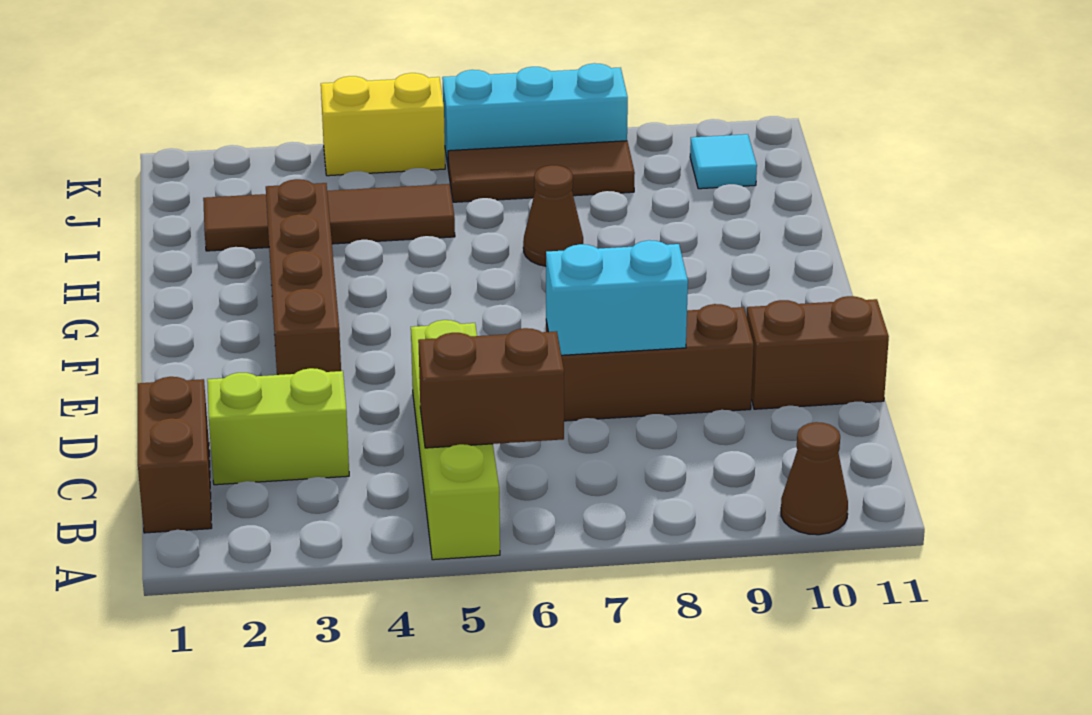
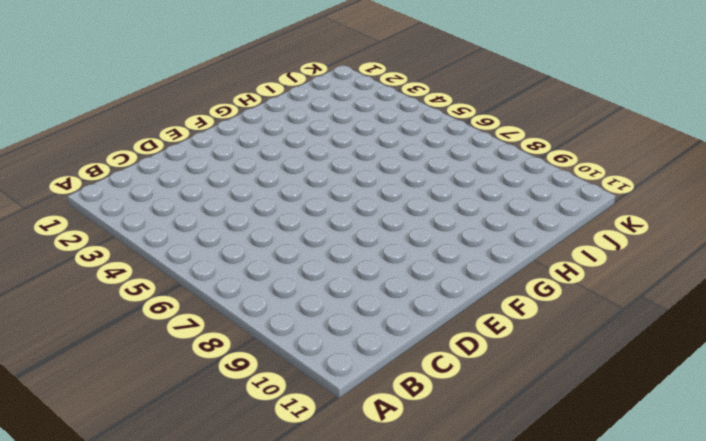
none -> lime brick A5:D5 level 1
none -> brown cone A10 level 1
none -> brown brick B1:C1 level 1

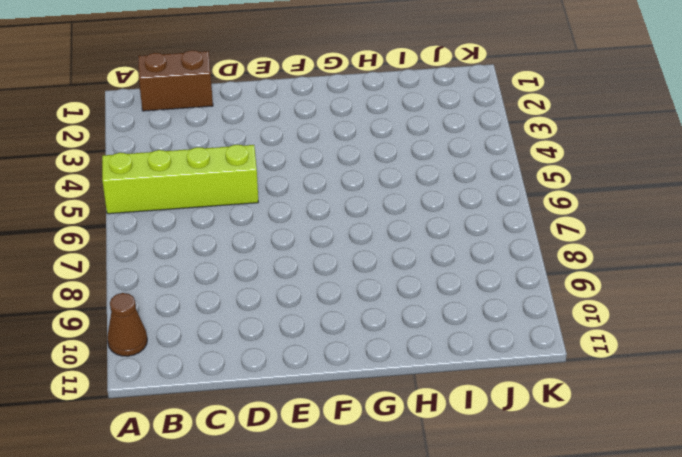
none -> lime brick C2:C3 level 1
none -> brown brick D7:D9 level 1
none -> brown brick D10:D11 level 1

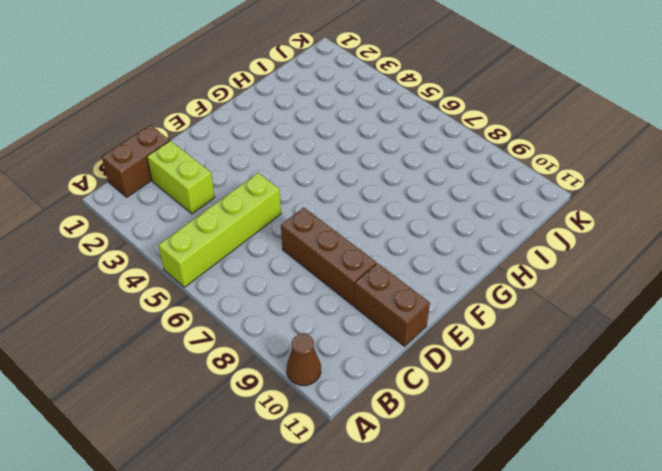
none -> brown brick E3:H3 level 1
none -> brown cone H7 level 1
none -> brown tile I2:I5 level 1

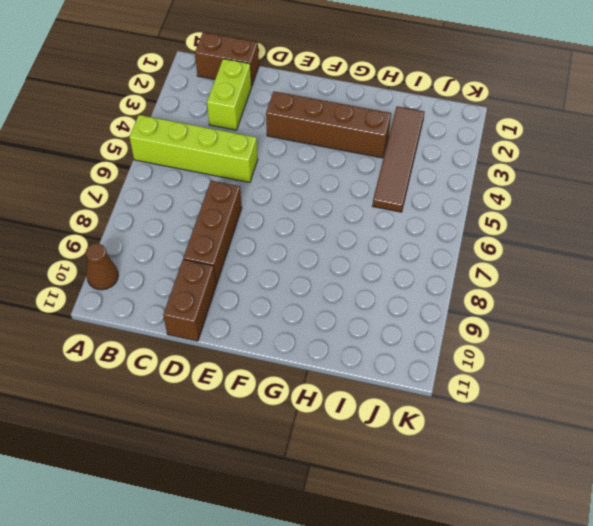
none -> brown cone H7 level 1
none -> brown tile J6:J8 level 1
none -> cyan tile J10 level 1

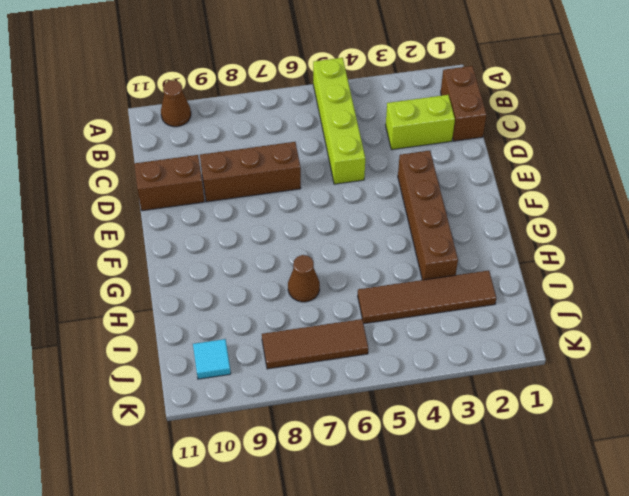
none -> yellow brick K4:K5 level 1
none -> cyan brick K6:K8 level 1
none -> brown brick B5:B6 level 2

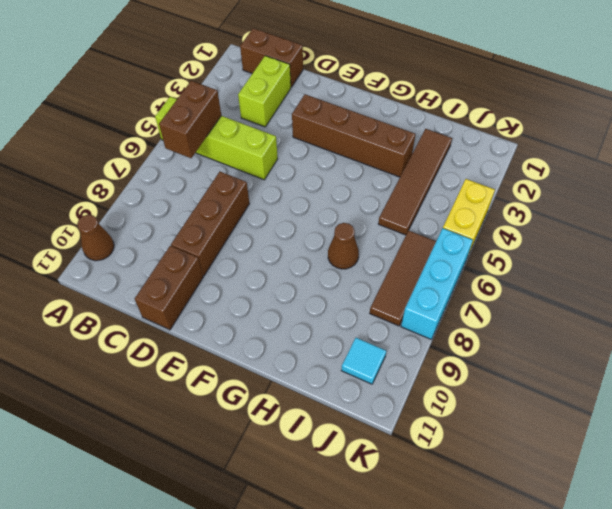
none -> cyan brick D7:D8 level 2

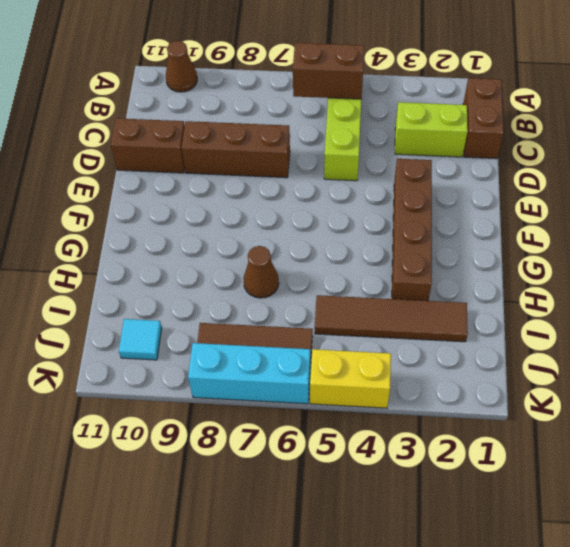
none -> cyan brick D7:D8 level 2

